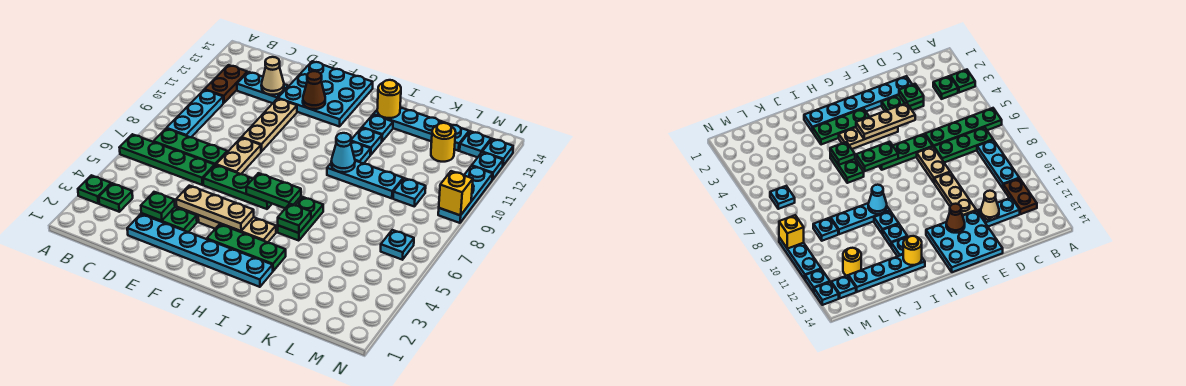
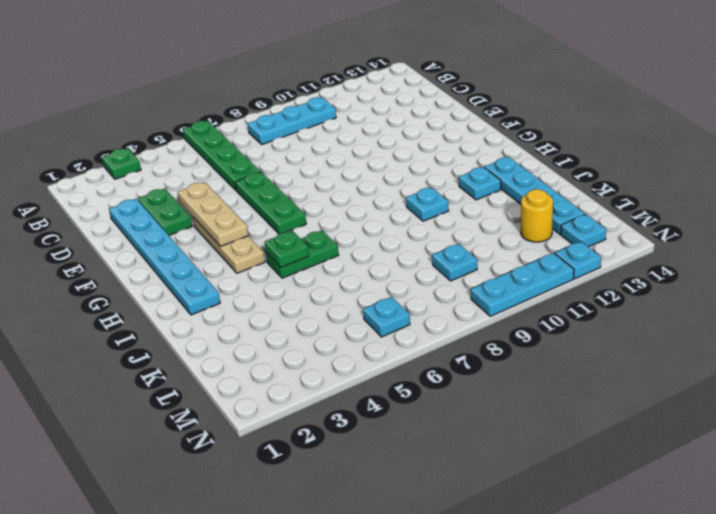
none -> green plate B3 level 1
none -> green plate B7:D7 level 1
none -> brown plate B11:B12 level 1
none -> cyan plate C12:D12 level 1

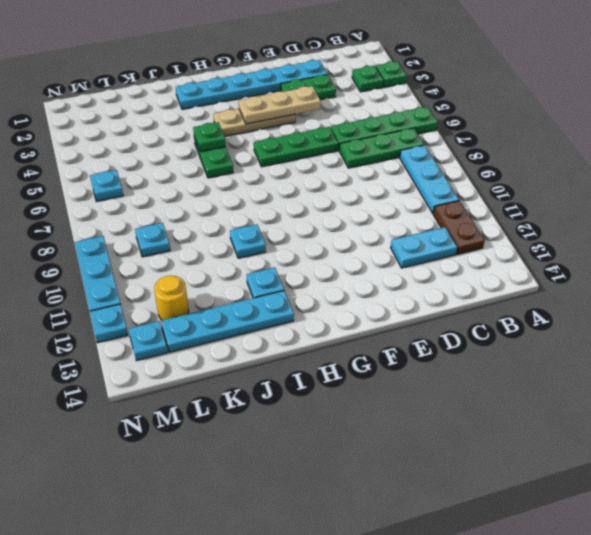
none -> tan plate E7:E8 level 1
none -> tan plate E9:E11 level 1
none -> cyan plate E12:G14 level 1
none -> green plate G3:I3 level 1

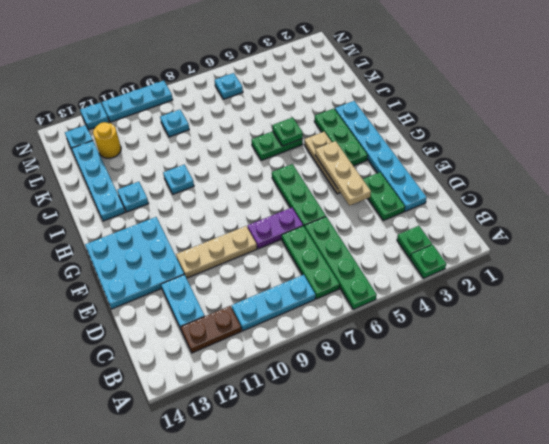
purple plate E7:E8 level 1 -> tan plate E7:E8 level 1
none -> cyan plate I9:K9 level 1
none -> cyan plate I11 level 1
none -> cyan plate N13 level 1
none -> green plate D3 level 2

